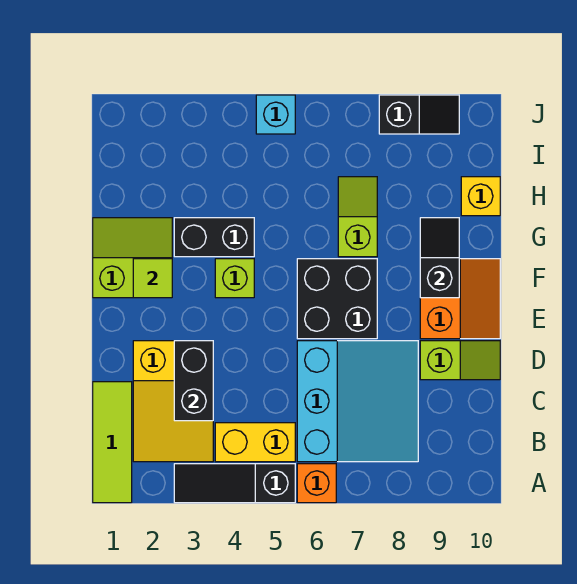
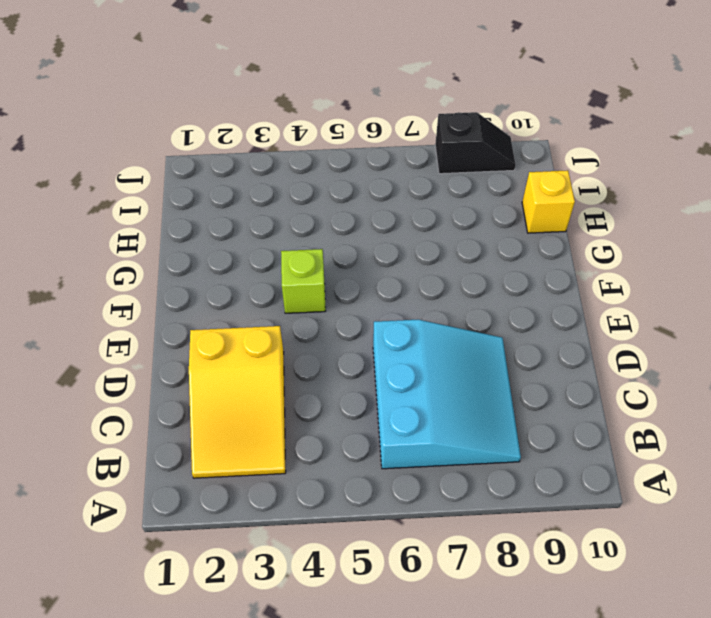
none -> lime tile A1:C1 level 1
none -> black slope A3:A5 level 1 top 5
none -> orange brick A6 level 1

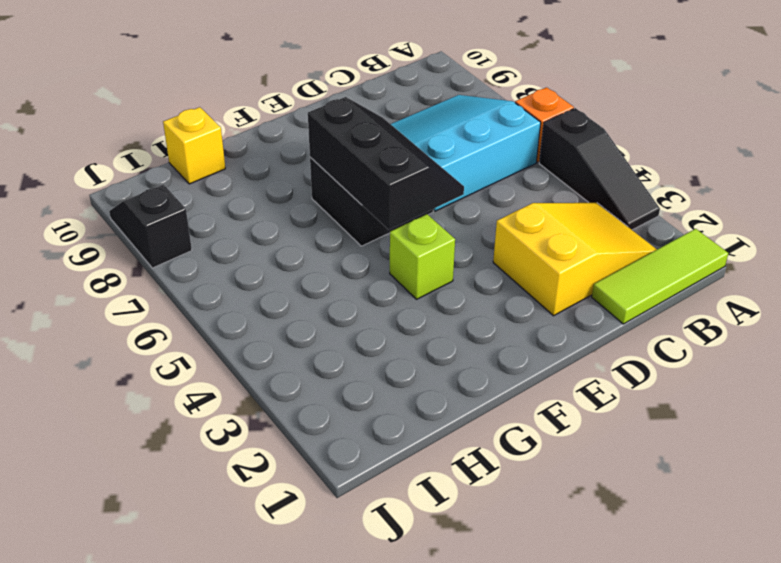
black slope E5:F7 level 2 top F -> none
none -> yellow brick B4:B5 level 1
none -> lime slope D9:D10 level 1 top 9
none -> orange slope E9:F10 level 1 top 9

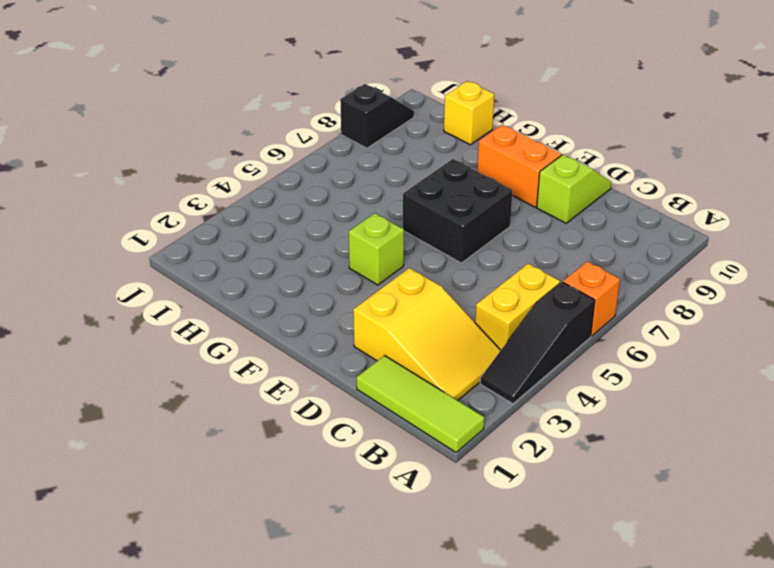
none -> cyan slope B6:D8 level 1 top 6
none -> lime slope F1:G2 level 1 top F
none -> black brick G3:G4 level 1

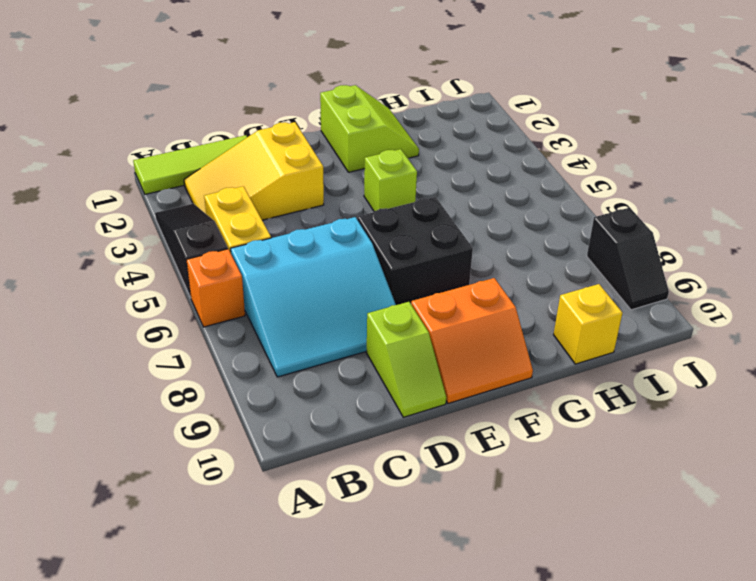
none -> black brick G3:G4 level 1
none -> lime slope G7:H7 level 1 top G
none -> cyan brick J5 level 1

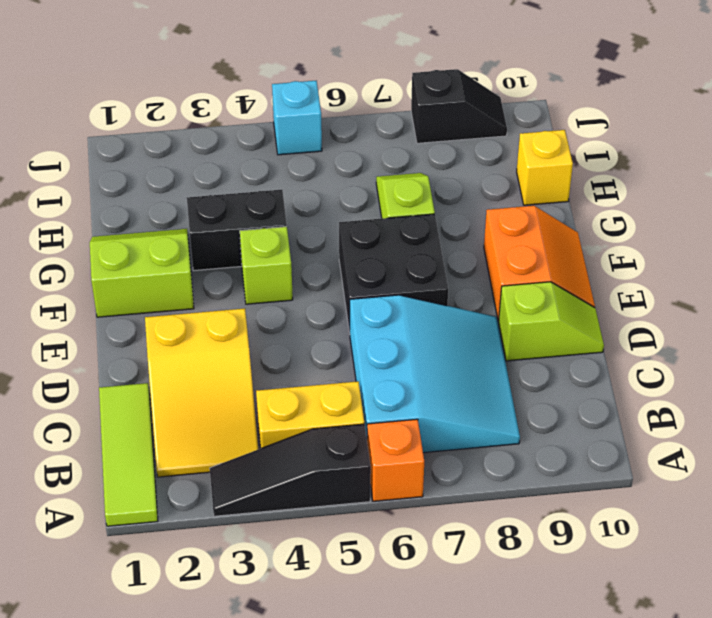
none -> black brick C3:D3 level 2
none -> lime tile F2 level 2
none -> black slope F9:G9 level 2 top F

